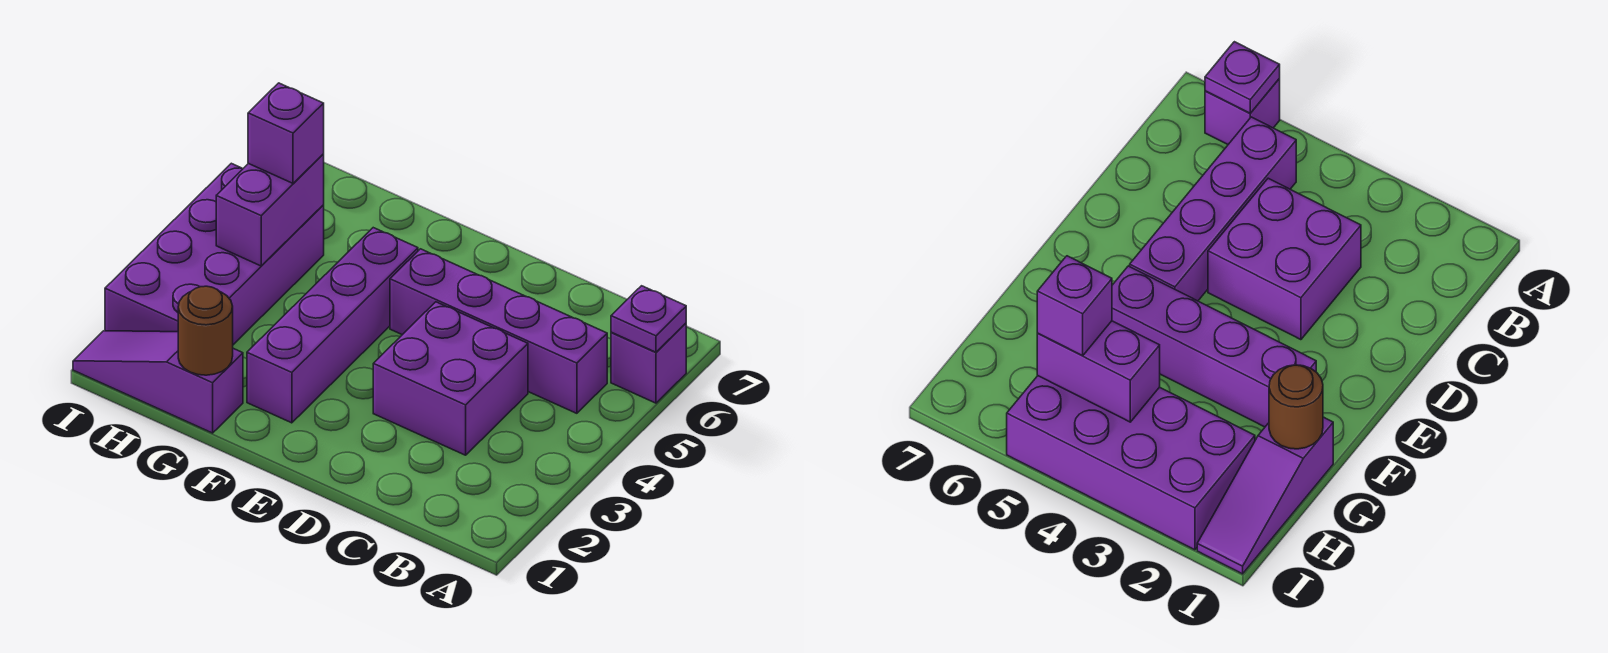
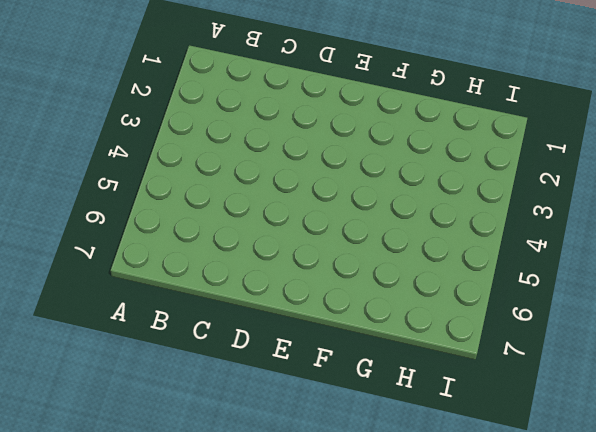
none -> purple brick A6 level 1
none -> purple brick B5:E5 level 1

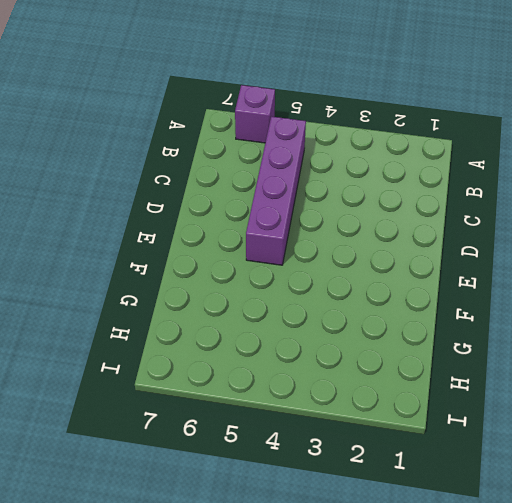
none -> purple brick C3:D4 level 1
none -> purple brick F2:F5 level 1

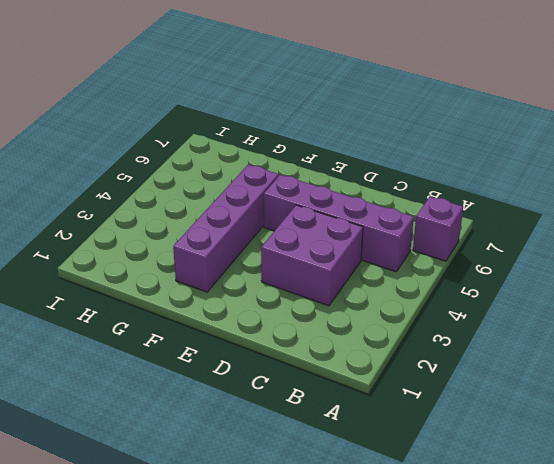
none -> purple slope G1:I1 level 1 top G
none -> purple brick H2:I5 level 1

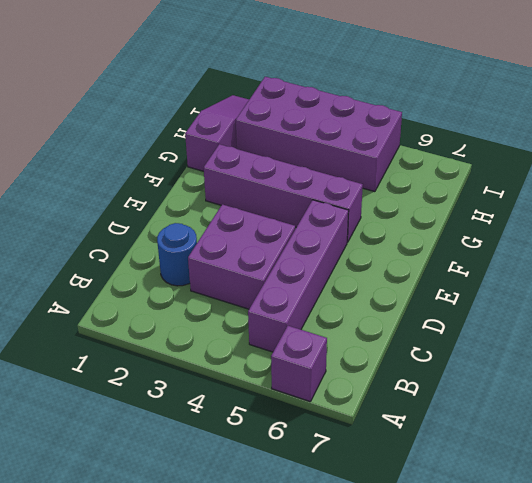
blue round brick C2 level 1 -> none
none -> purple plate A6 level 2
none -> brown round brick G1 level 2

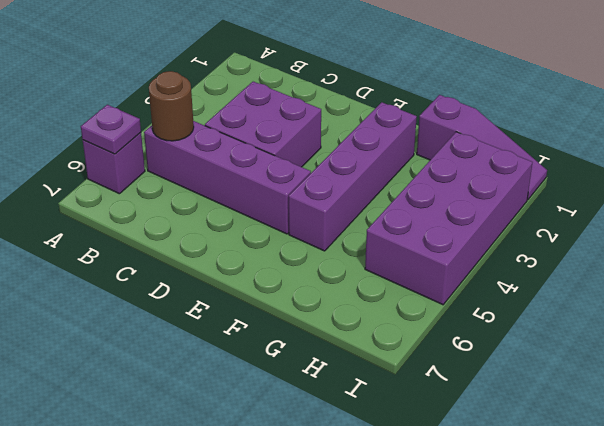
brown round brick B5 level 2 -> brown round brick G1 level 2
none -> purple brick H4:H5 level 2
none -> purple brick H5 level 3

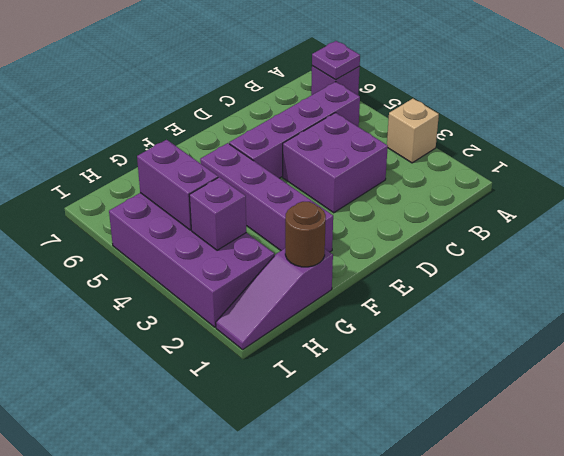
tan brick A3 level 1 -> none
purple brick H3 level 2 -> purple brick H5 level 3

